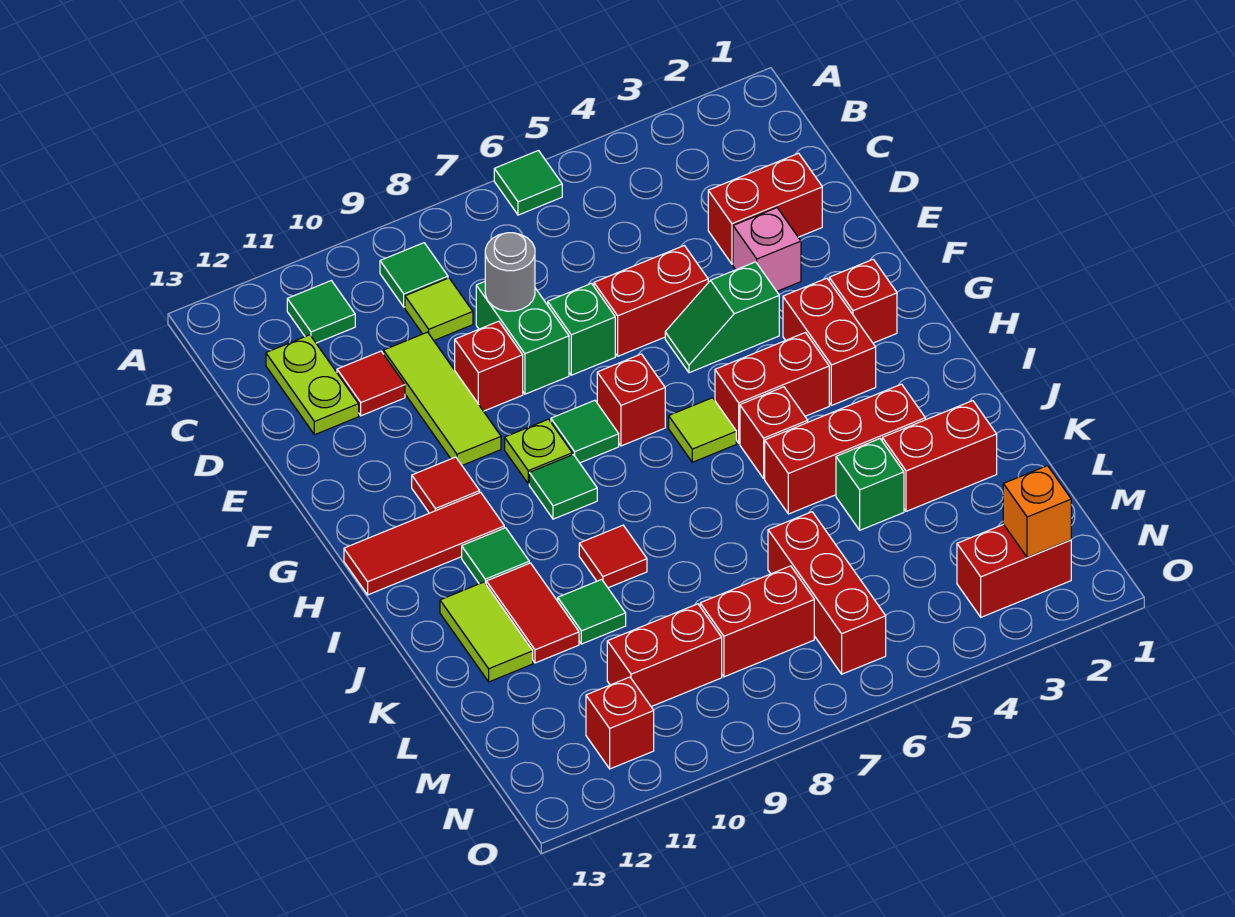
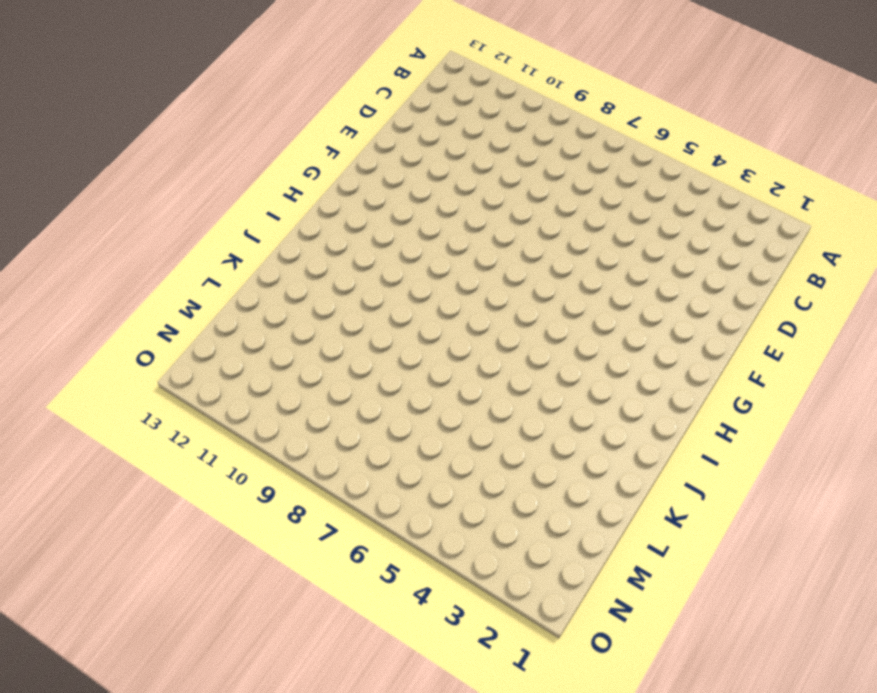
none -> green tile A6 level 1
none -> green tile B9 level 1
none -> green tile B11 level 1
none -> lime tile C9 level 1

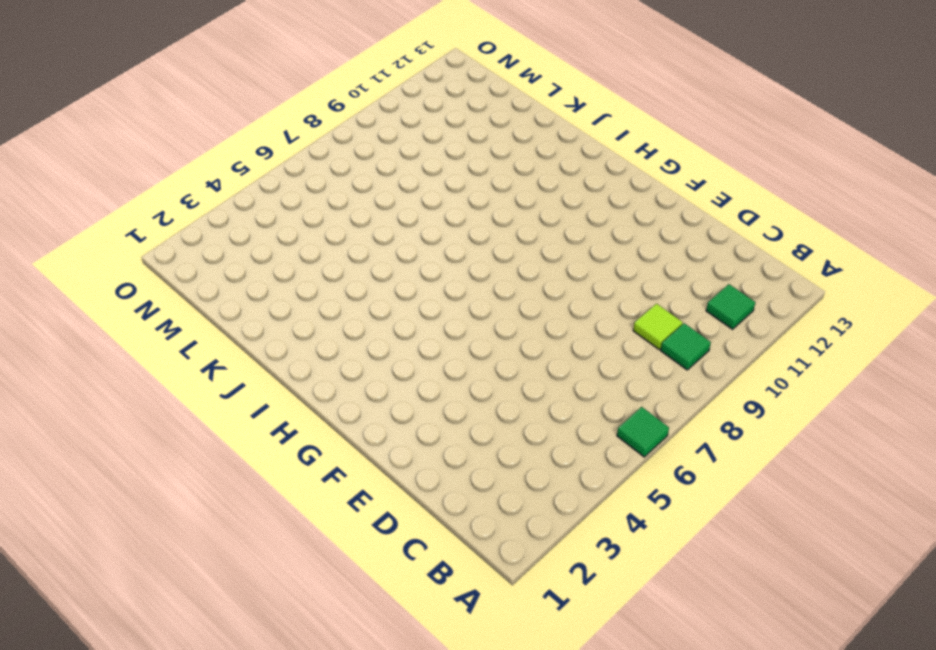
none -> lime plate C12:D12 level 1
none -> red brick D2:D3 level 1
none -> green brick D8:E8 level 1
none -> lime tile D10:F10 level 1

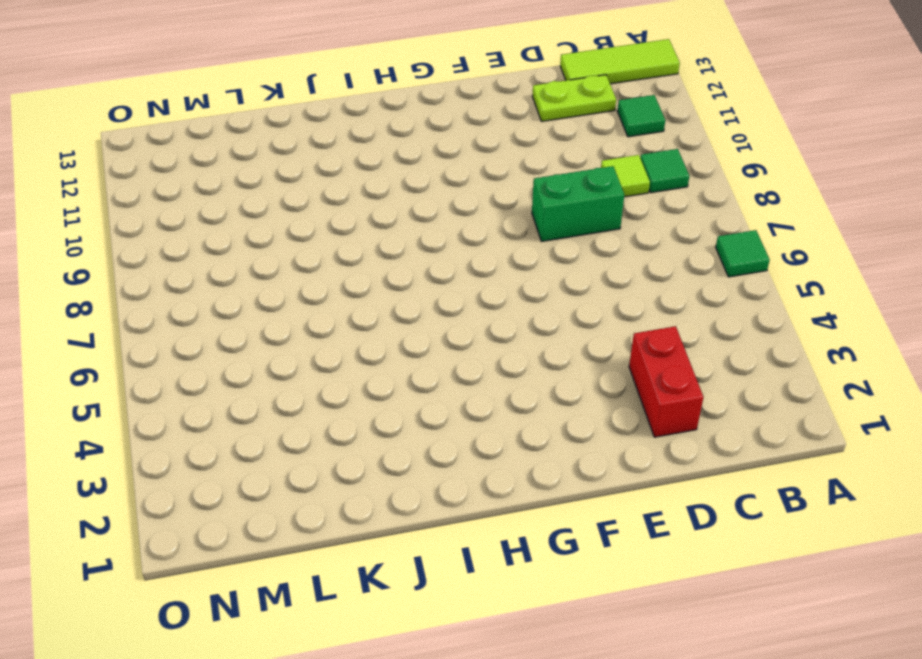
lime tile A13:C13 level 1 -> lime tile D10:F10 level 1
none -> red tile D11 level 1
none -> pink brick E3 level 1
none -> red brick E5:E6 level 1
none -> green brick E7 level 1

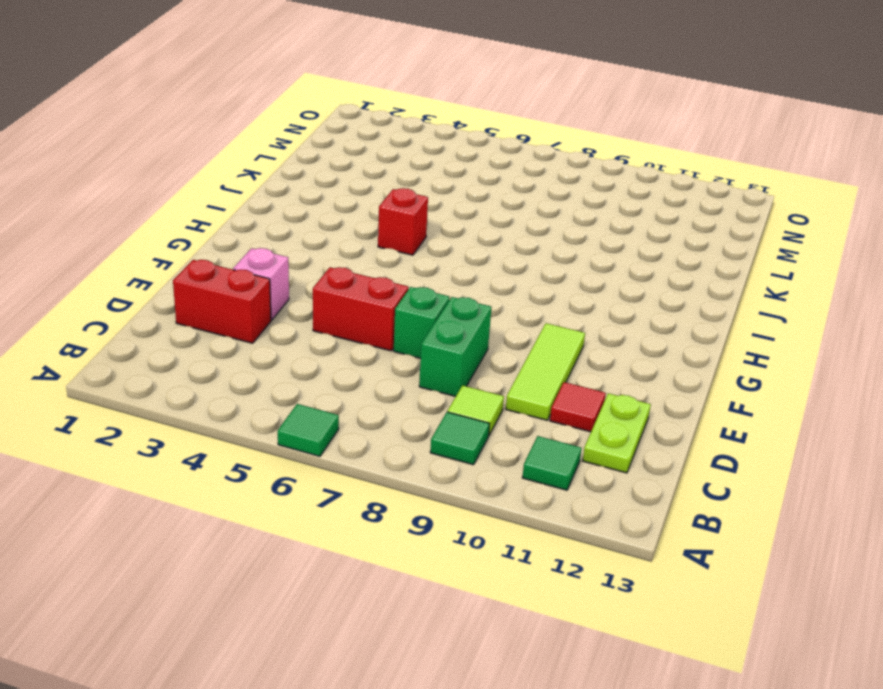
none -> red brick E9 level 1
none -> green slope F4:F5 level 1 top 4
none -> red brick G2 level 1
none -> red brick G3:H3 level 1

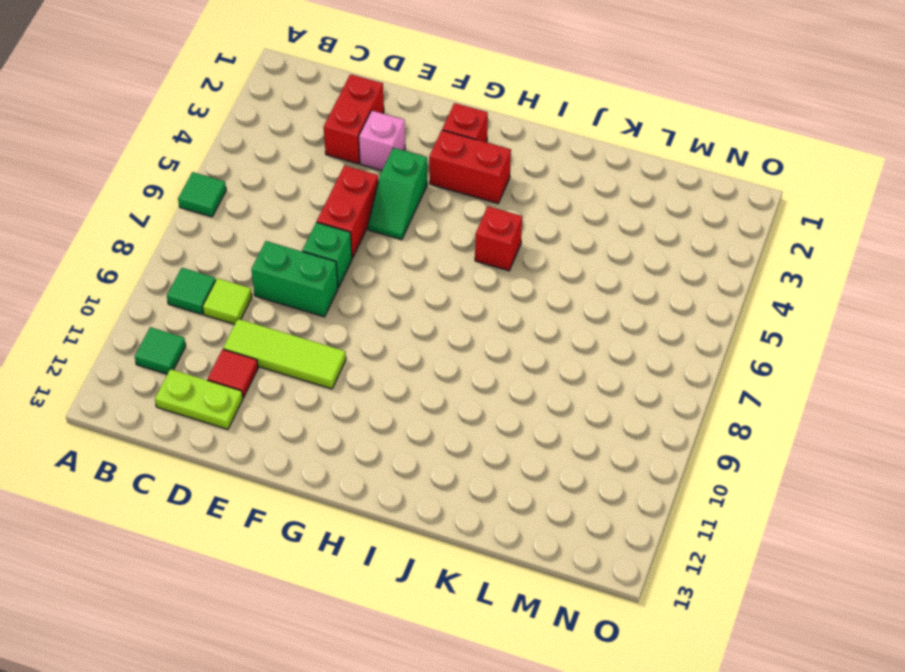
none -> red brick E9 level 1
none -> red brick G7 level 1
none -> green tile G8 level 1
none -> lime plate G9 level 1

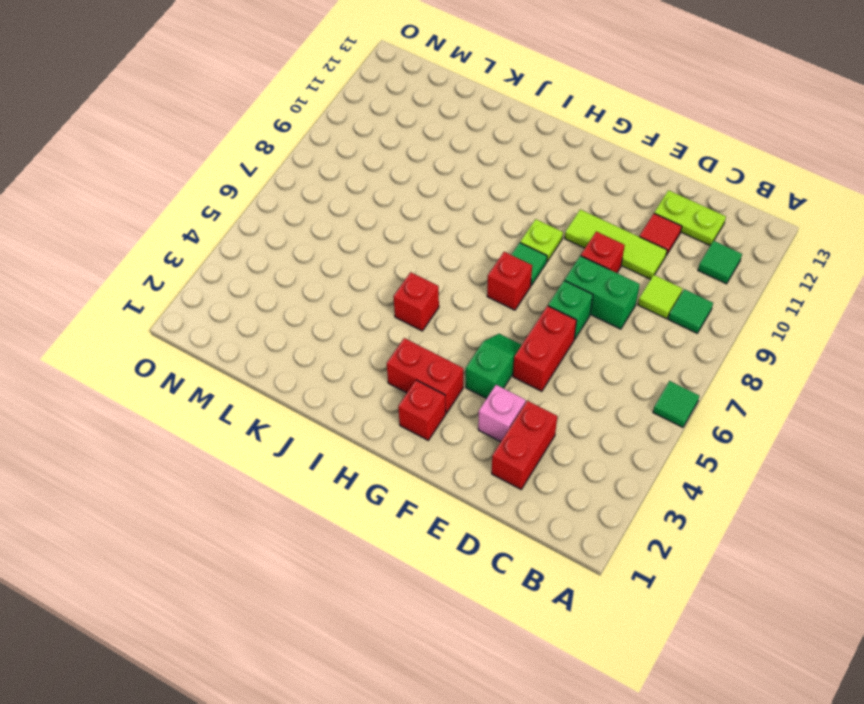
none -> red tile G11 level 1
none -> red brick H4:H5 level 1
none -> lime tile H6 level 1
none -> green tile H9 level 1

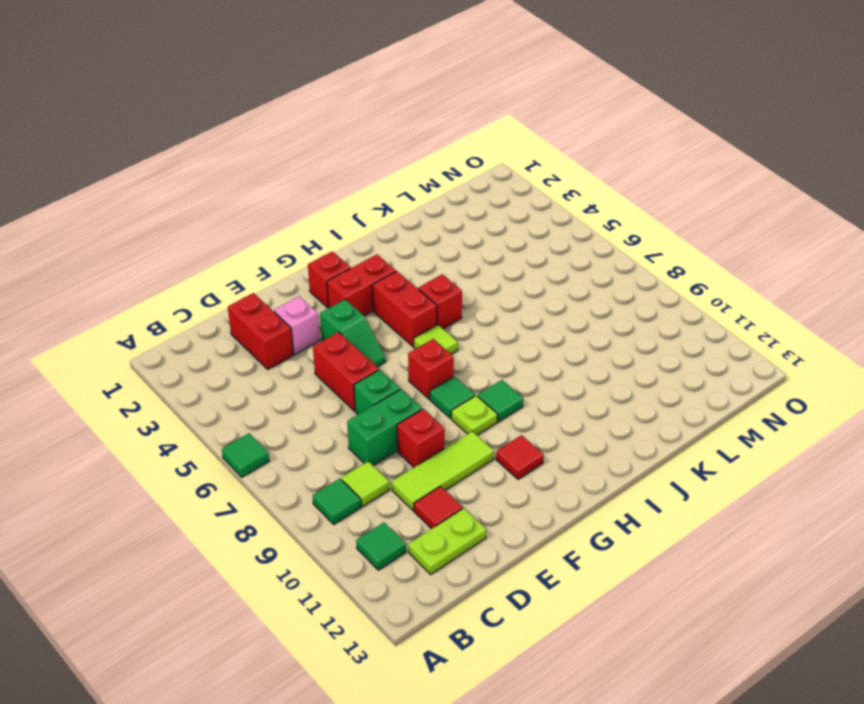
none -> red tile H11:H13 level 1
none -> green tile I11 level 1
none -> red brick J3:J5 level 1
none -> red tile J9 level 1

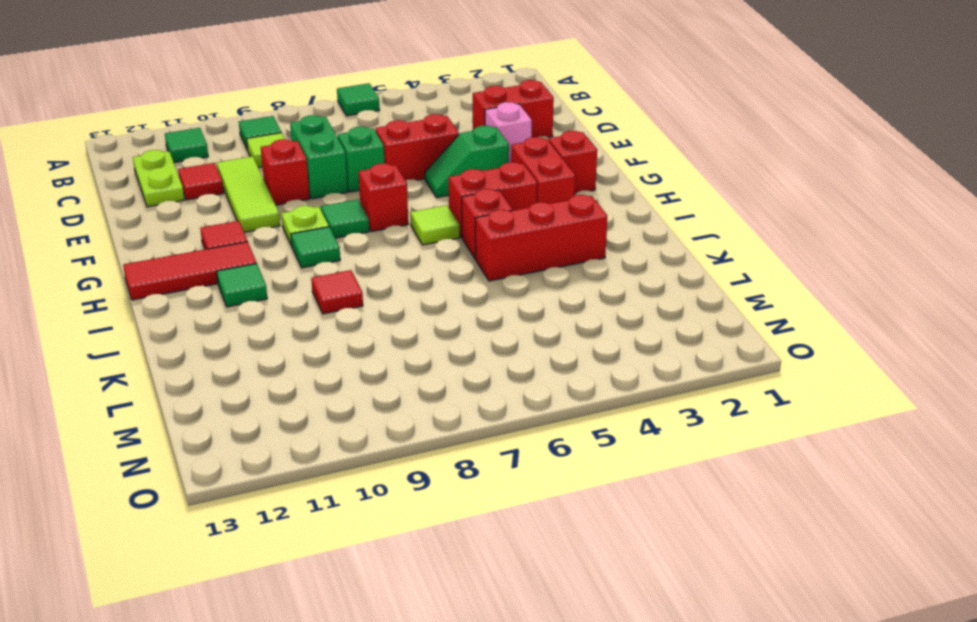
none -> red tile J11:K11 level 1
none -> lime tile J12:K12 level 1
none -> red brick K2:K3 level 1
none -> green brick K4 level 1

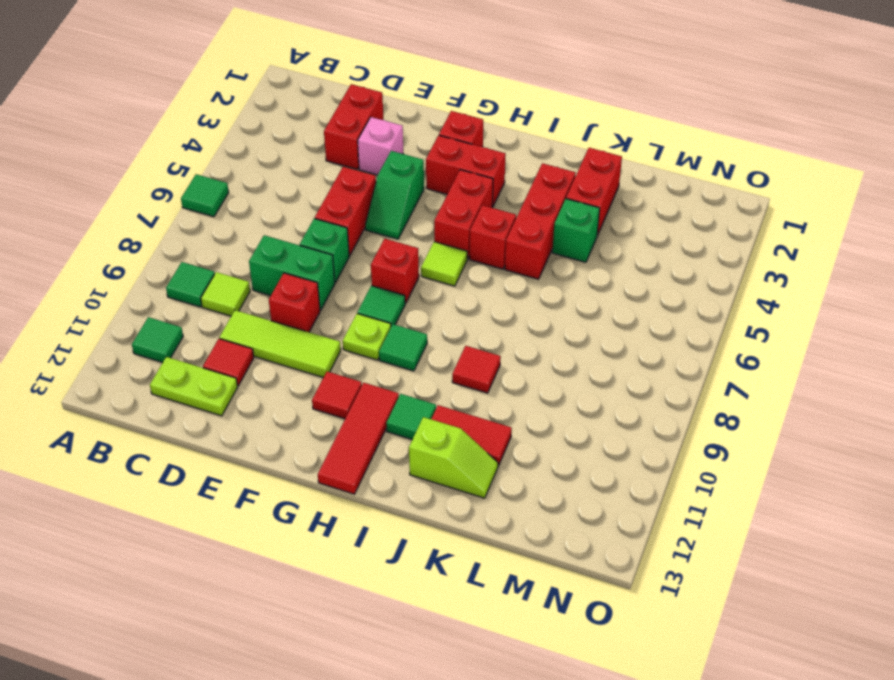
lime slope J12:K12 level 1 top J -> lime tile J12:K12 level 1
none -> green tile K10 level 1
none -> red brick L6:N6 level 1
none -> red brick M7:M8 level 1
none -> red brick M9:M10 level 1

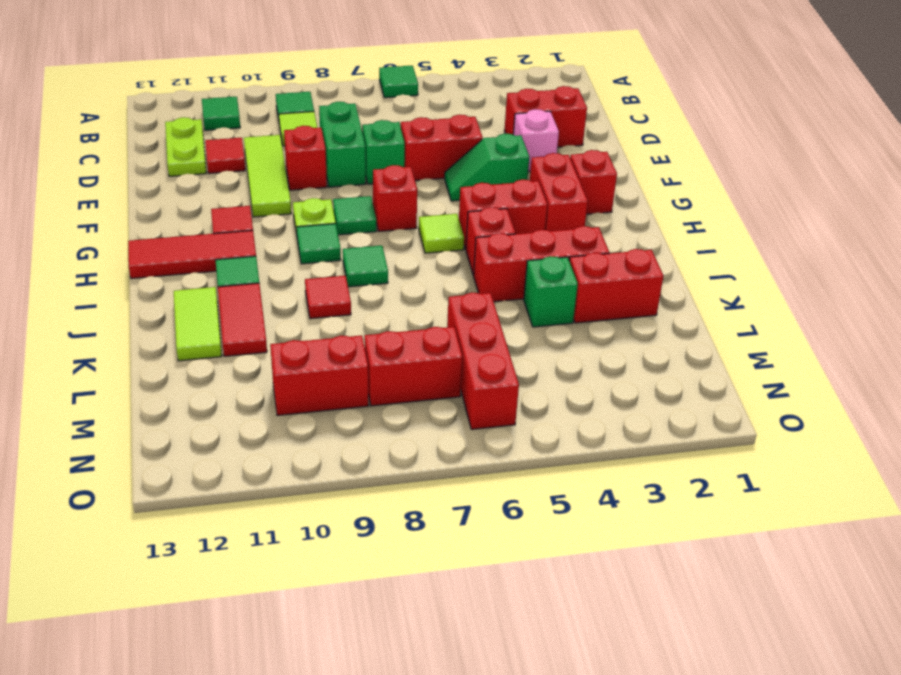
green tile I8 level 1 -> green tile K10 level 1
none -> red brick N2:N3 level 1
none -> red brick N11 level 1
none -> grey round brick D8 level 2
none -> orange brick N2 level 2

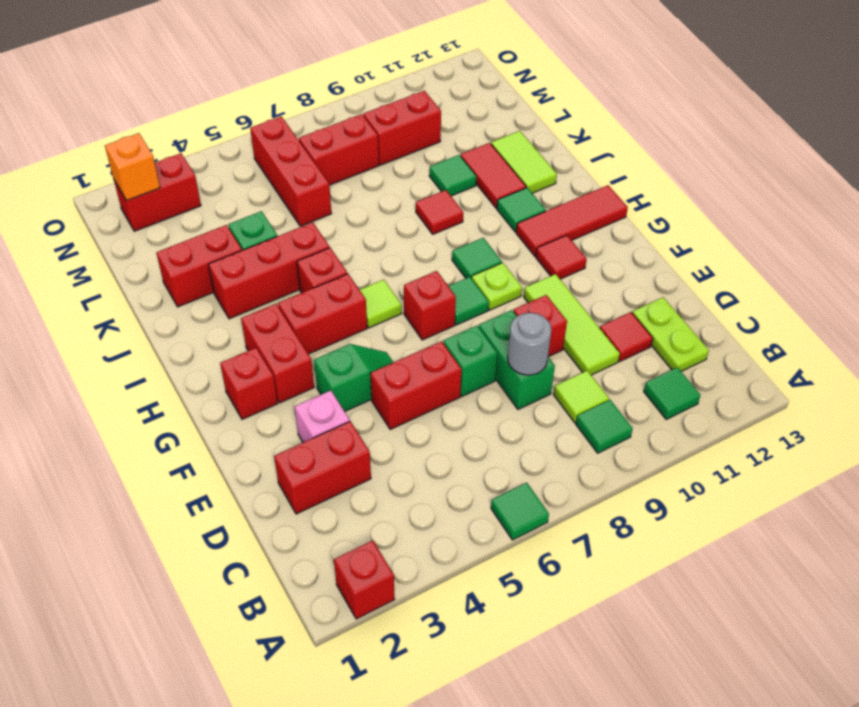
red brick A2 level 1 -> red brick N11 level 1

